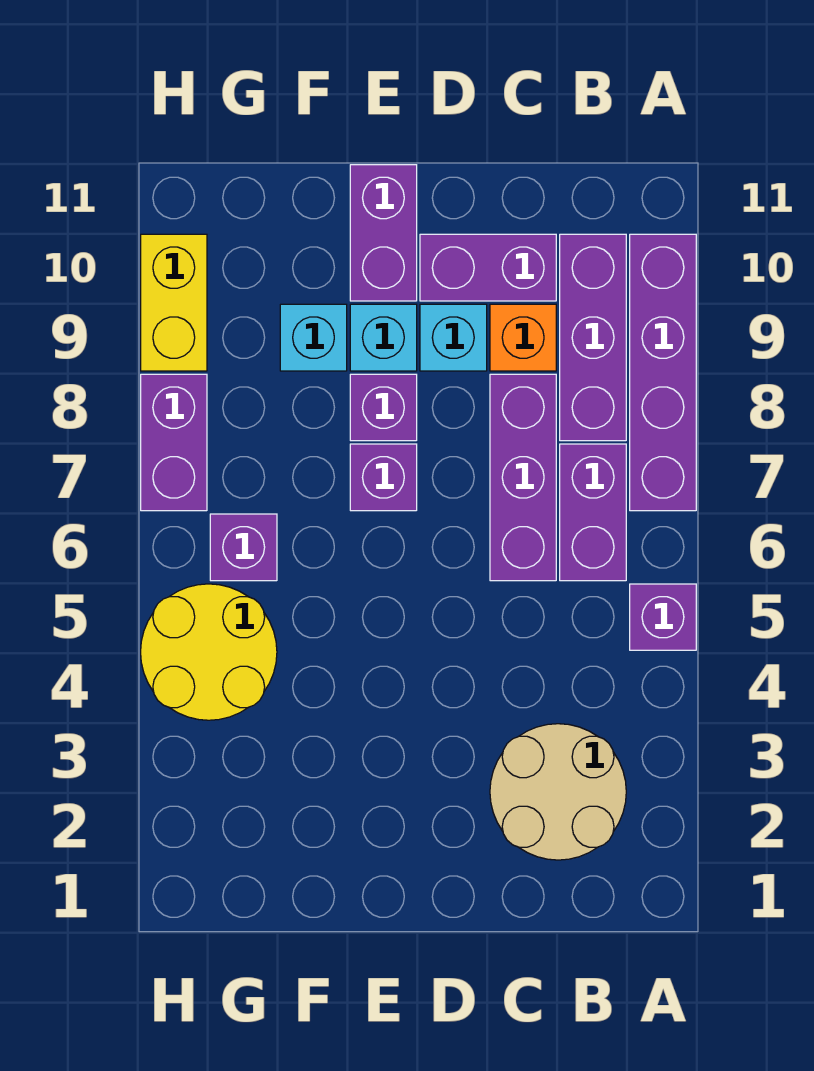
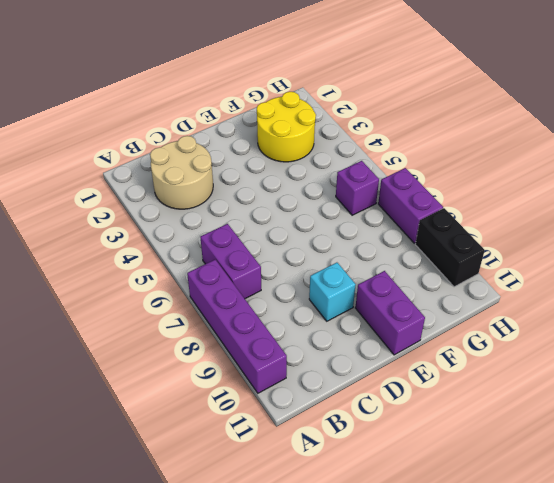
yellow round brick F2:G3 level 1 -> yellow round brick G4:H5 level 1
black brick H9:H10 level 1 -> yellow brick H9:H10 level 1
none -> purple brick A5 level 1
none -> purple brick B8:B10 level 1
none -> purple brick C6:C8 level 1

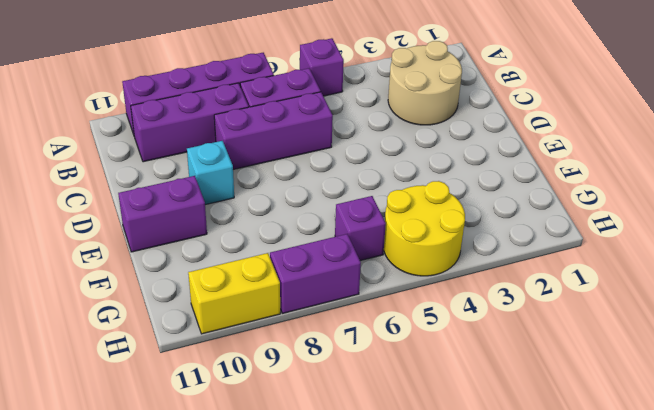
none -> orange brick C9 level 1
none -> purple brick C10:D10 level 1
none -> purple brick E7 level 1

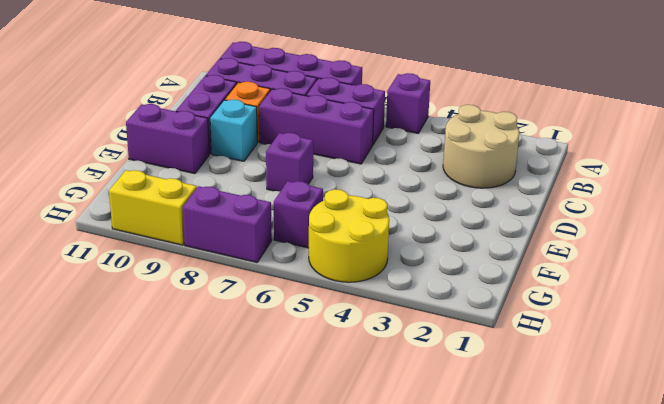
none -> purple brick E8 level 1
none -> cyan brick E9 level 1
none -> cyan brick F9 level 1

